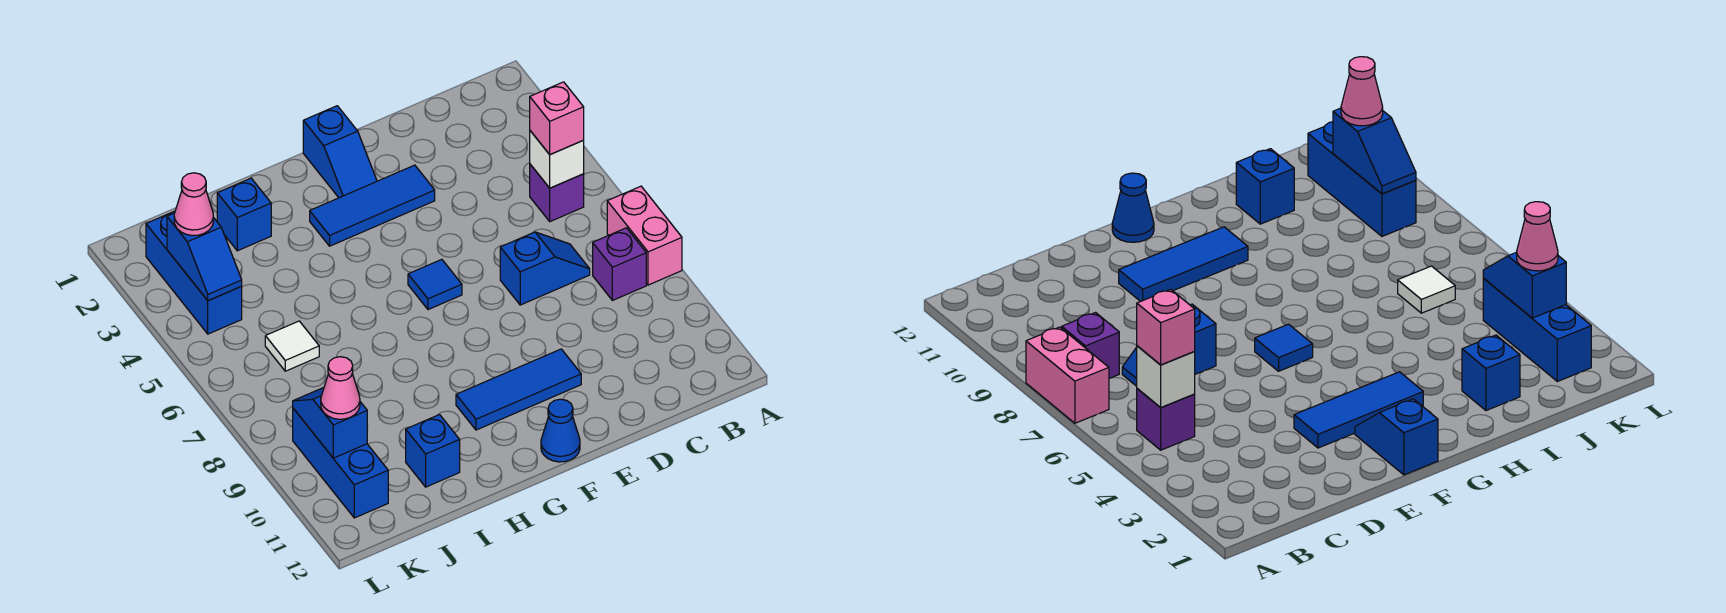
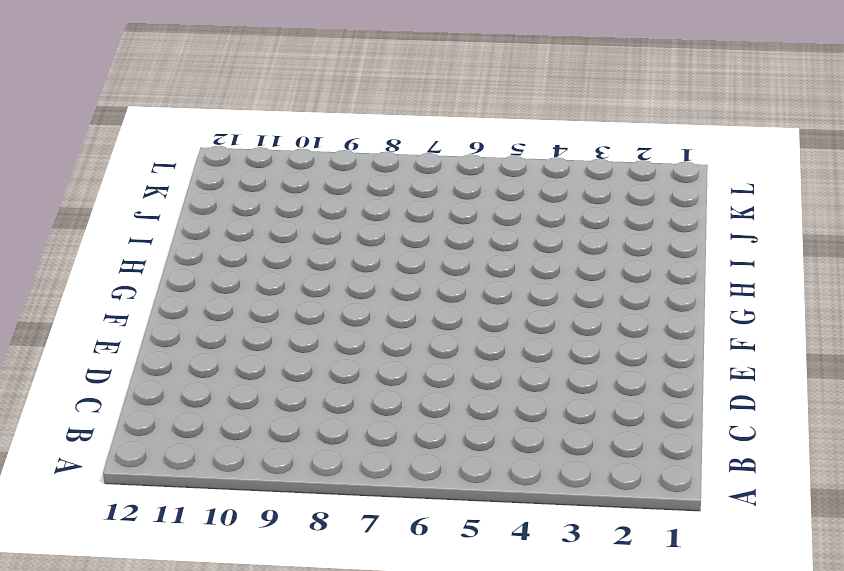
none -> pink brick A7:A8 level 1
none -> purple brick B5 level 1
none -> purple brick B8 level 1

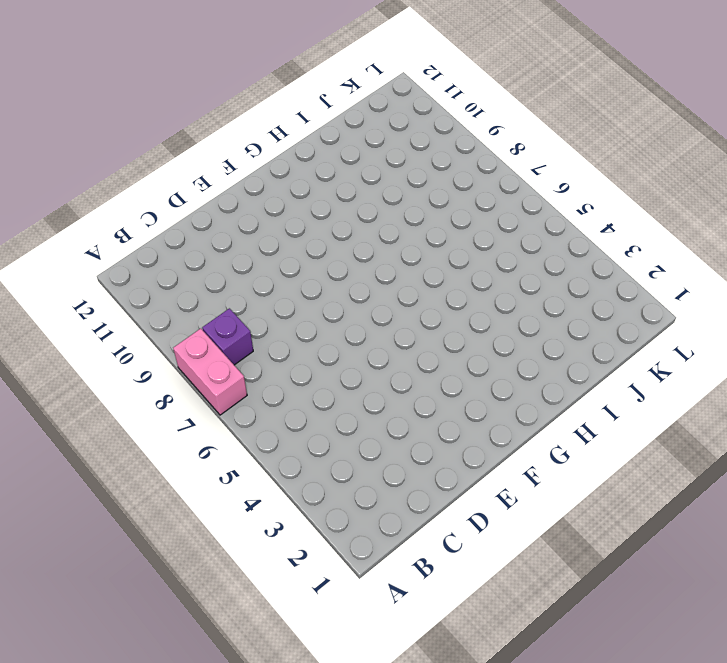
none -> purple brick B5 level 1
none -> blue slope C7:D7 level 1 top D
none -> blue tile E3:G3 level 1

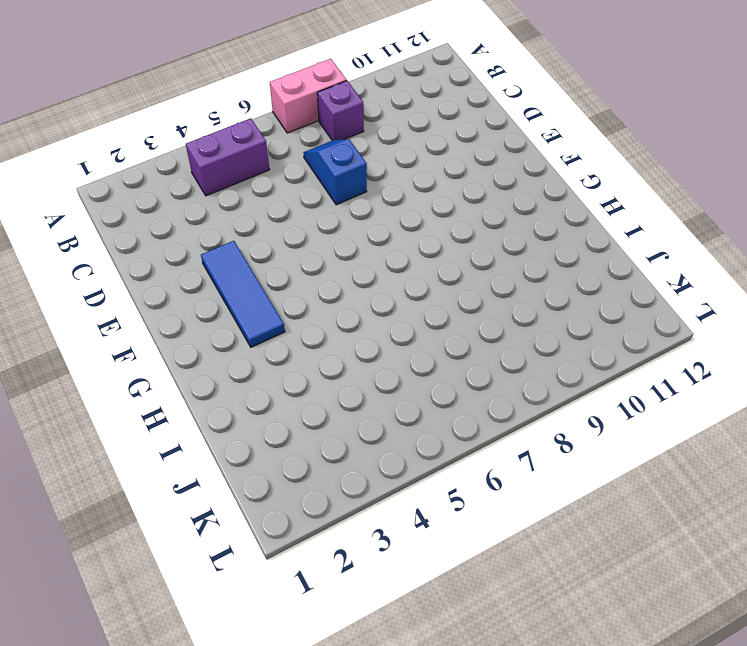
purple brick B4:B5 level 1 -> purple brick B5 level 1
none -> blue tile E10:G10 level 1
none -> blue slope F1:F2 level 1 top 1
none -> blue tile F6 level 1

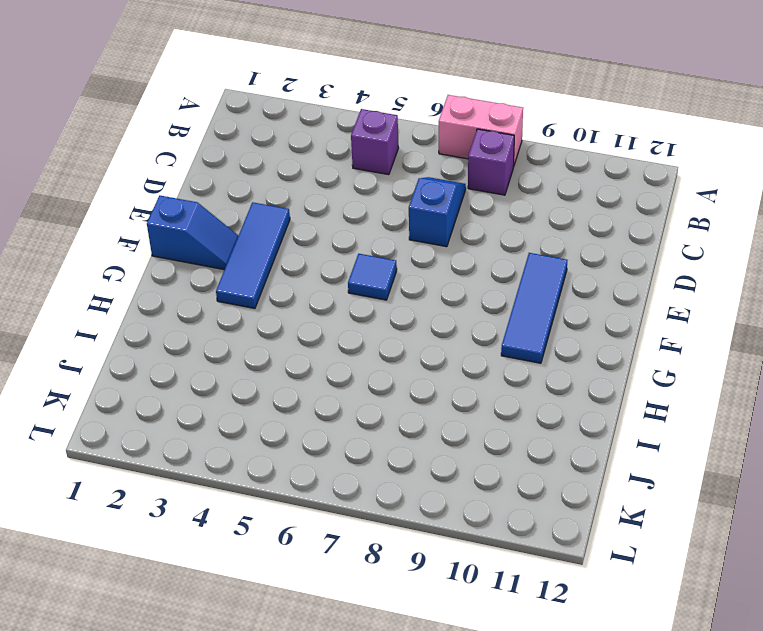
none -> blue cone F12 level 1
none -> blue brick I2 level 1
none -> blue brick I11 level 1

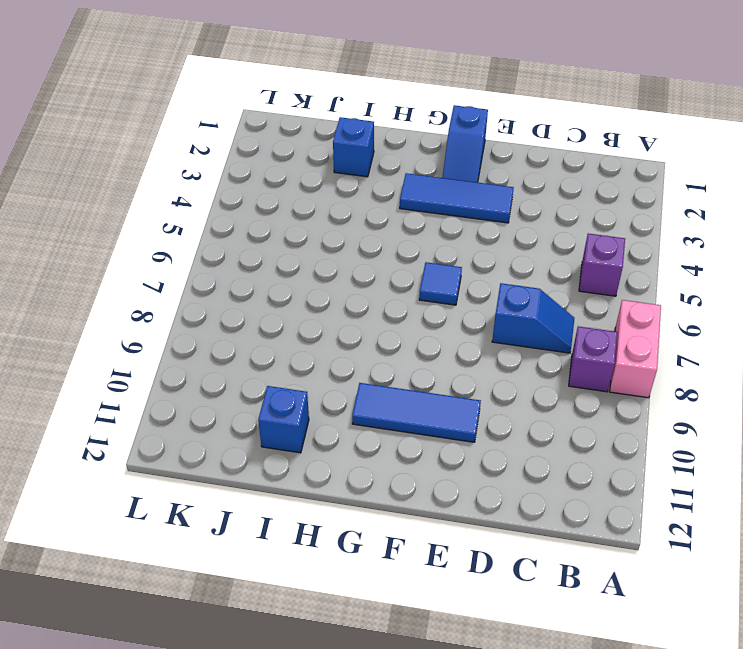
none -> blue cone F12 level 1
none -> white tile J6 level 1
none -> blue brick K2:K4 level 1

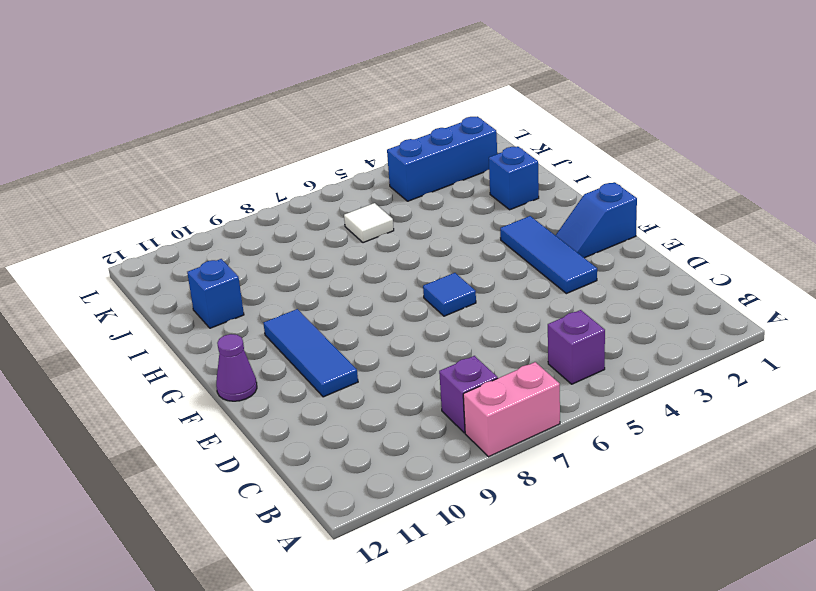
purple cone F12 level 1 -> blue cone F12 level 1
none -> blue slope C7:D7 level 1 top D
none -> blue brick K9:K11 level 1
none -> white brick B5 level 2

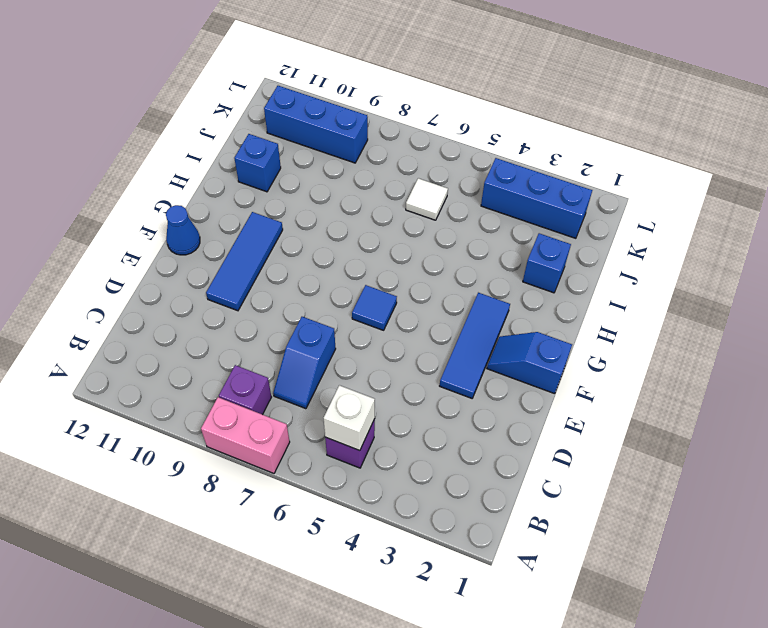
none -> blue slope K3:K4 level 2 top 3
none -> blue slope K9:K10 level 2 top 10
none -> pink brick B5 level 3

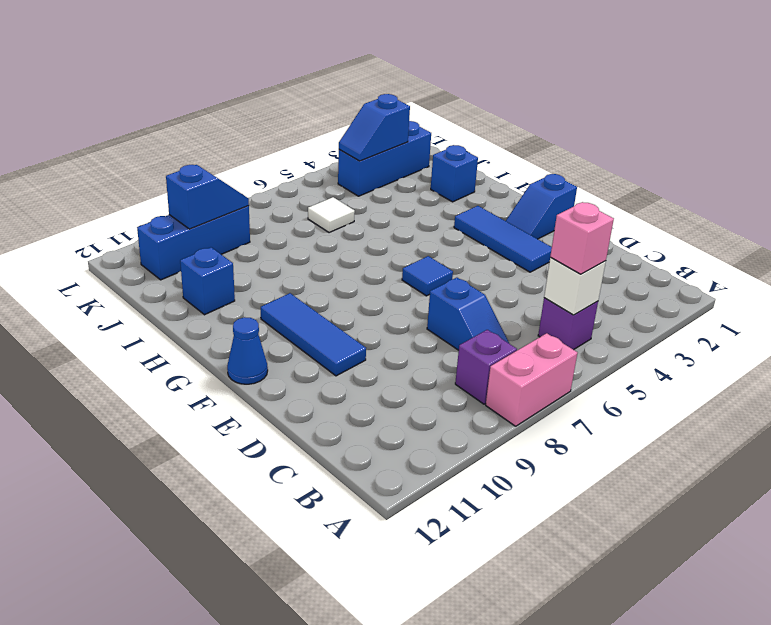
none -> pink cone K3 level 3
none -> pink cone K10 level 3

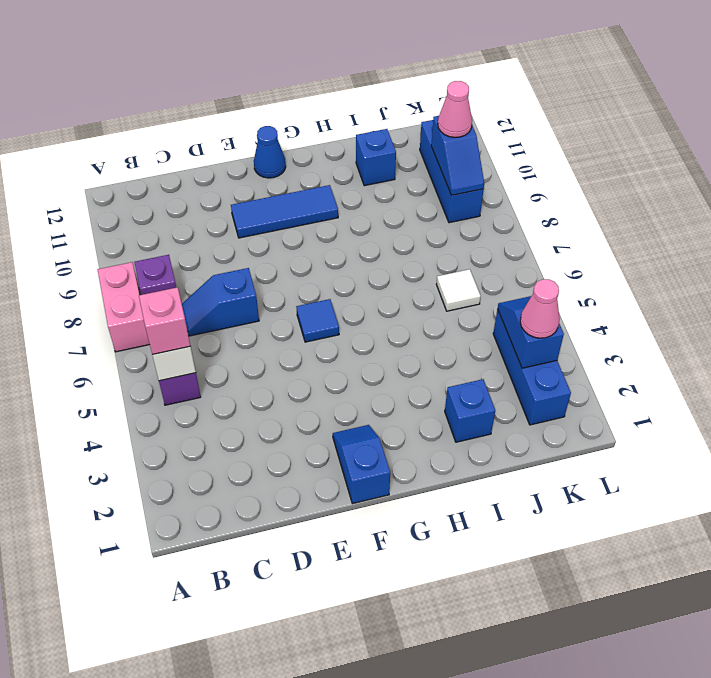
none -> blue tile E3:G3 level 1

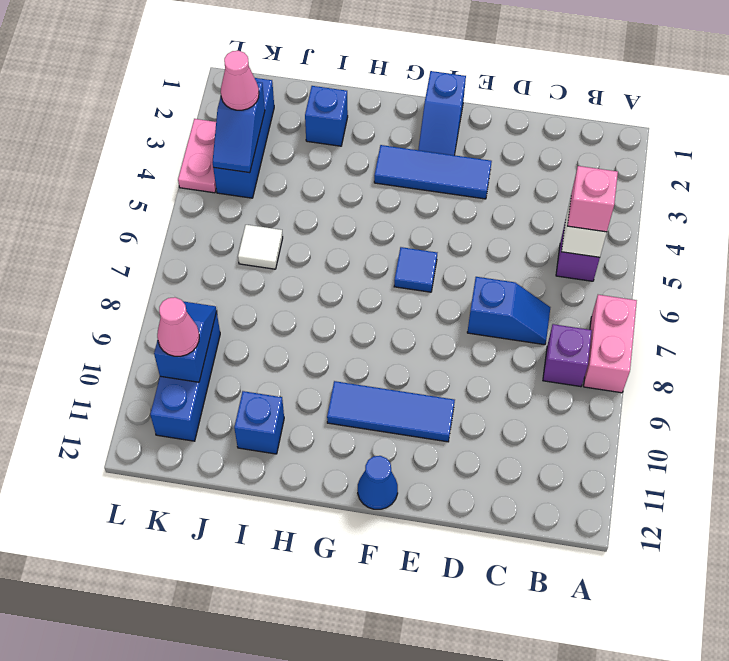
pink plate L3:L4 level 1 -> none

